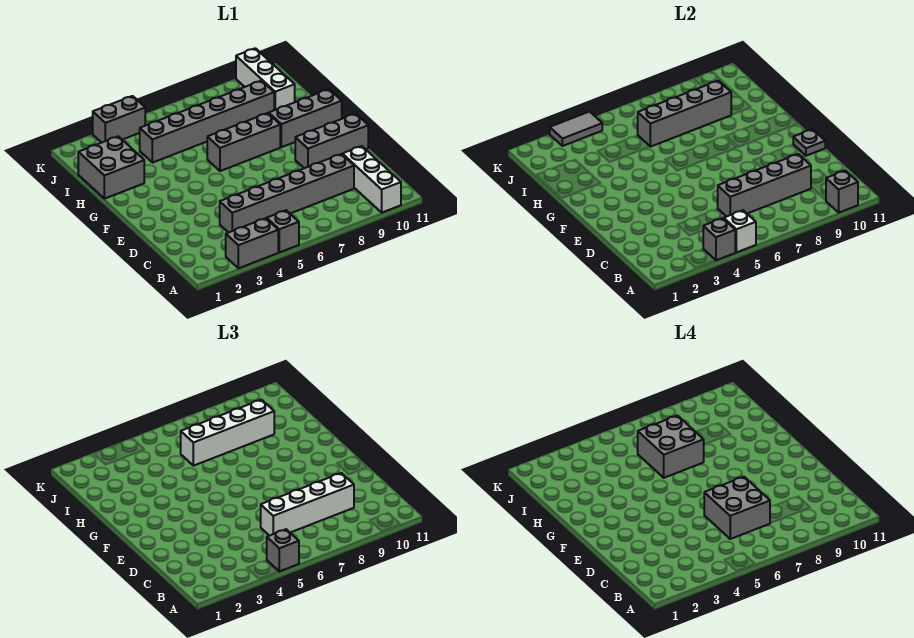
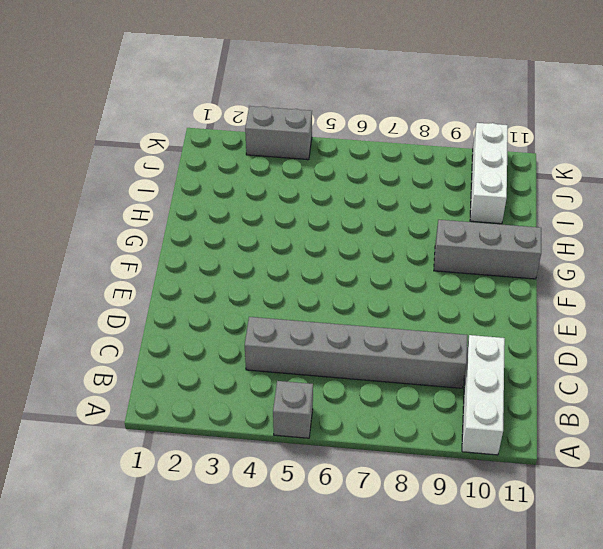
none -> grey brick A3:A4 level 1
none -> grey brick E9:E11 level 1
none -> grey brick G6:G8 level 1

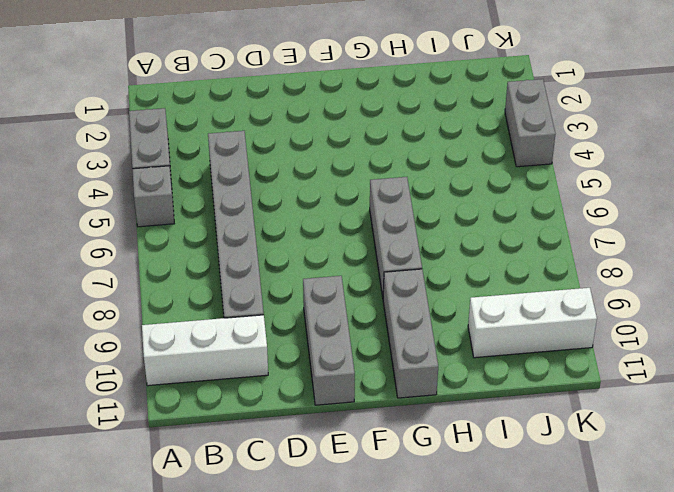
none -> grey brick H1:I2 level 1
none -> grey brick I4:I9 level 1
none -> grey brick A4 level 2

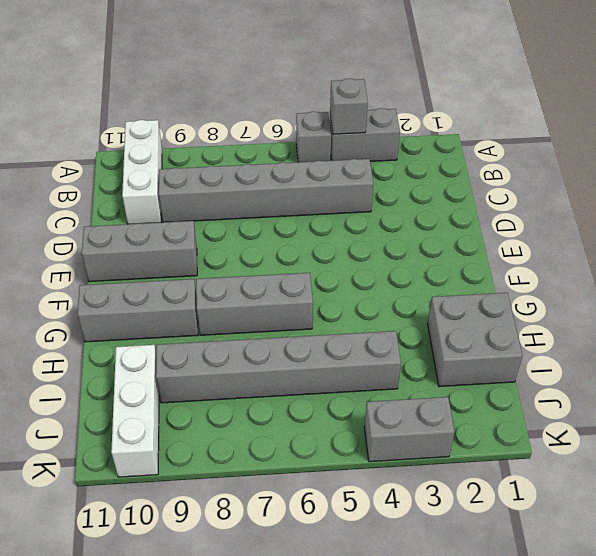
none -> white brick A5 level 2
none -> grey brick A10 level 2
none -> grey brick C6:C9 level 2

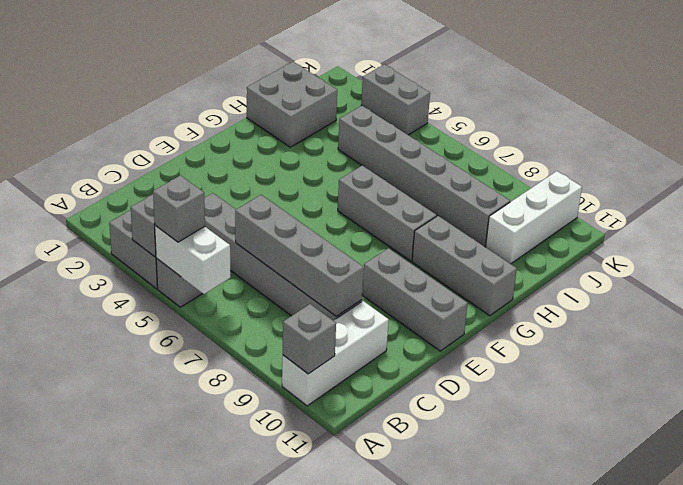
white brick A5:A6 level 2 -> white brick A5 level 2
none -> grey plate E11 level 2
none -> grey brick I6:I9 level 2
none -> grey tile K3:K4 level 2

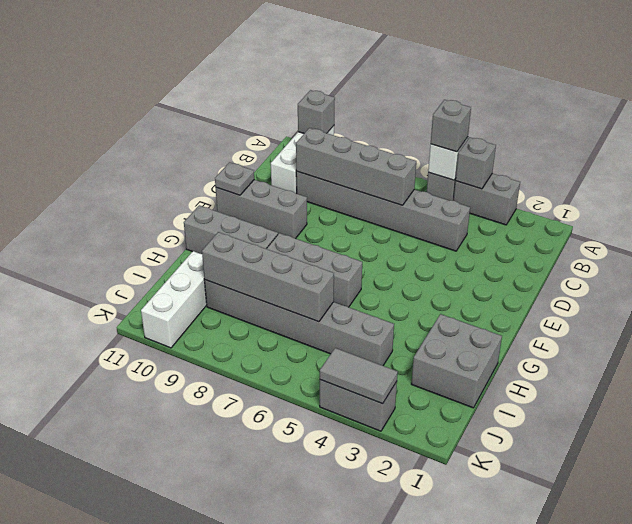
none -> white brick C6:C9 level 3
none -> white brick I6:I9 level 3
none -> grey brick C6:D7 level 4

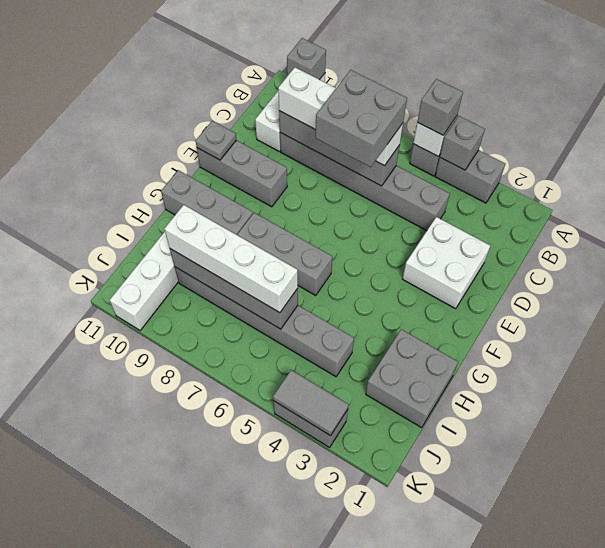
white brick D2:E3 level 1 -> none
none -> grey brick H6:I7 level 4

